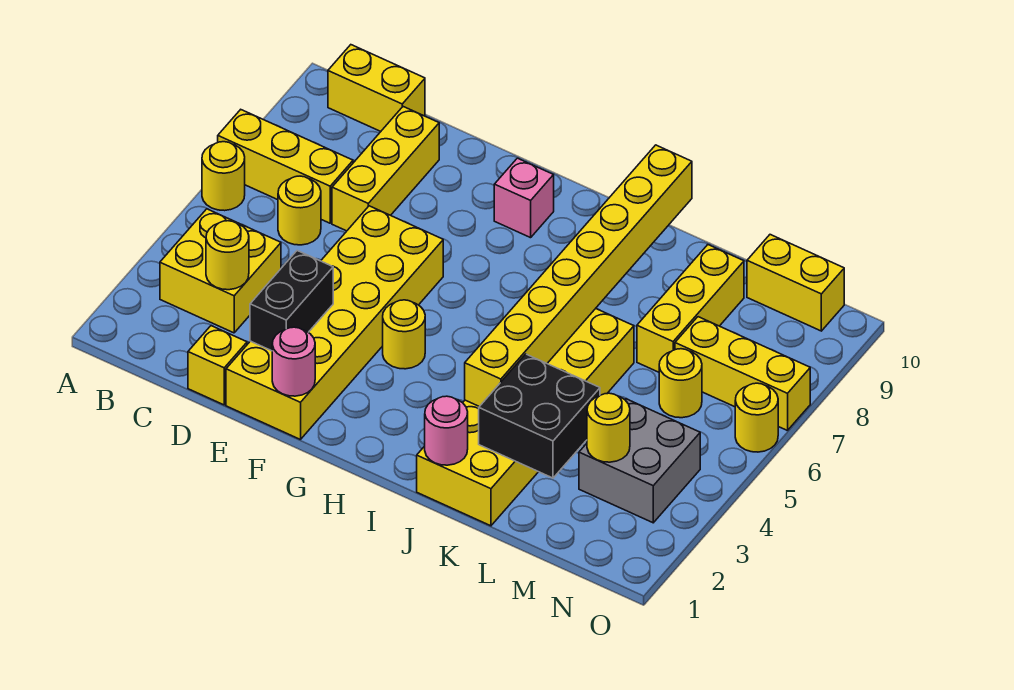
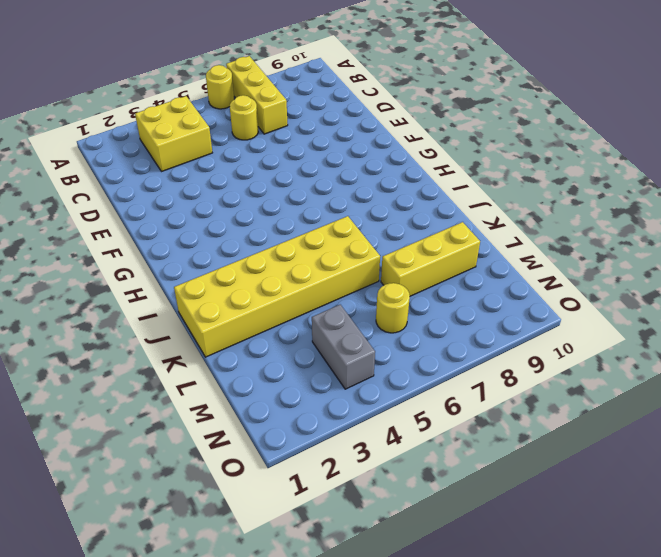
grey brick M4:N4 level 1 -> grey brick M3:N4 level 1
none -> yellow brick B10:C10 level 1
none -> yellow brick D1 level 1
none -> yellow brick D7:D9 level 1

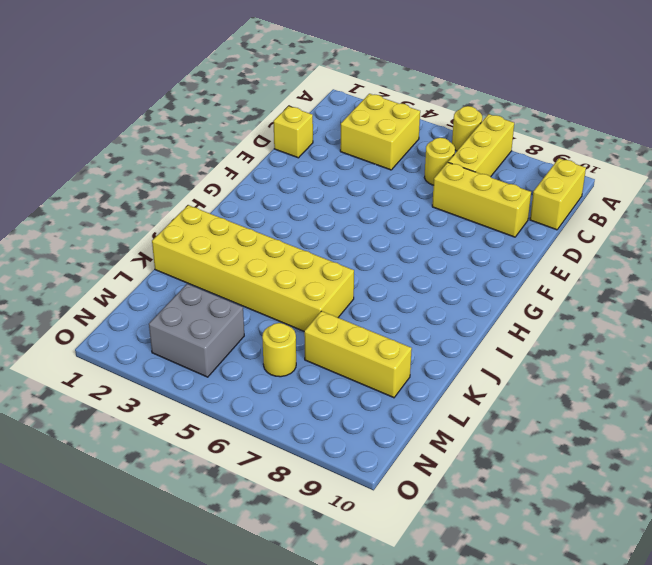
none -> yellow brick E1:F6 level 1
none -> yellow round brick G4 level 1
none -> pink brick G9 level 1

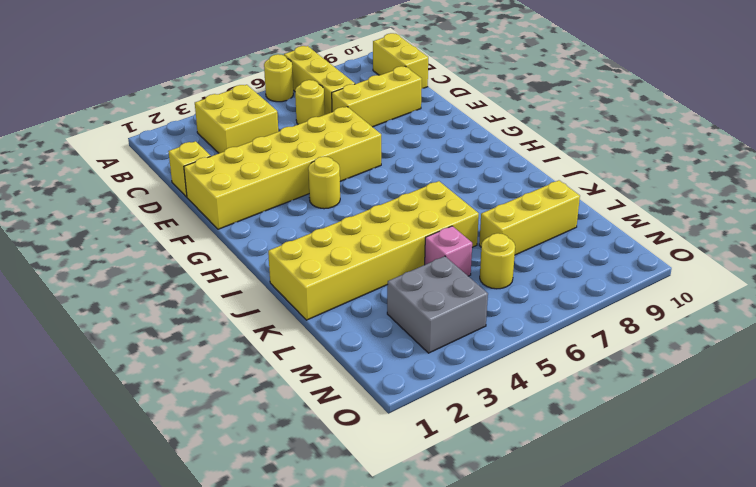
pink brick L5 level 1 -> pink brick G9 level 1
none -> yellow brick M7:O7 level 1
none -> yellow brick M10:N10 level 1
none -> yellow round brick O6 level 1

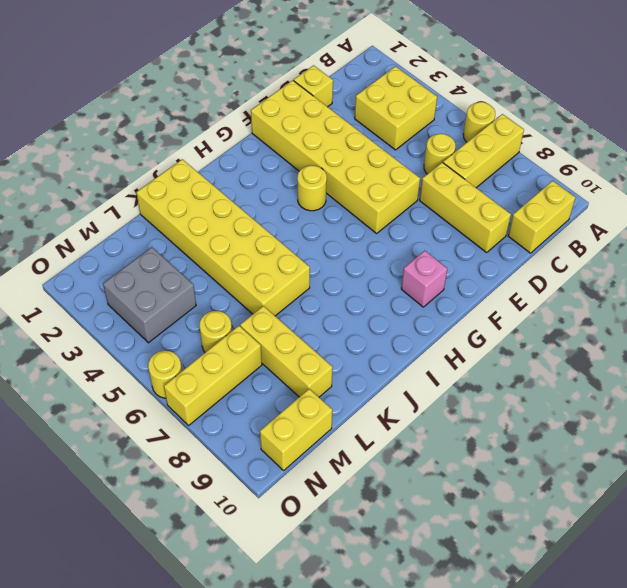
none -> yellow round brick C3 level 2
none -> black brick E2:E3 level 2
none -> pink round brick F1 level 2

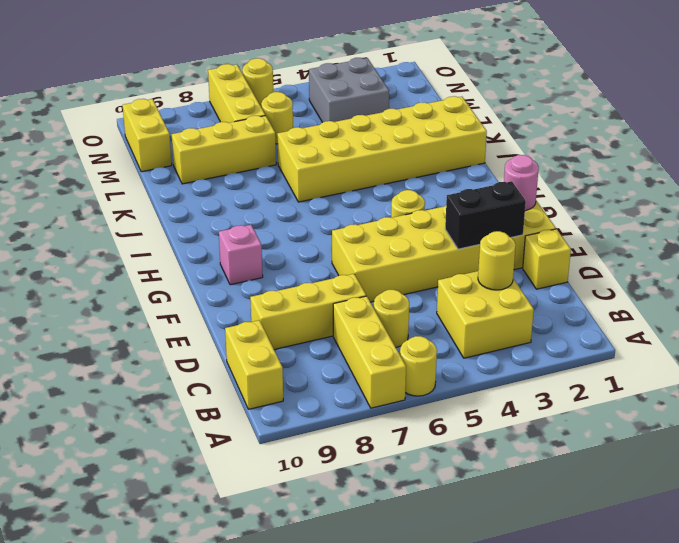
none -> pink round brick J1 level 2
none -> yellow brick J3:J10 level 2
none -> black brick K2:L3 level 2

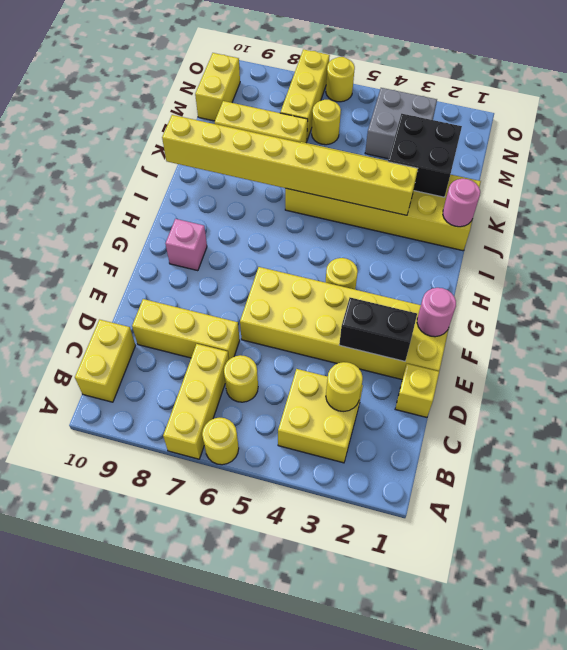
none -> yellow round brick M3 level 2

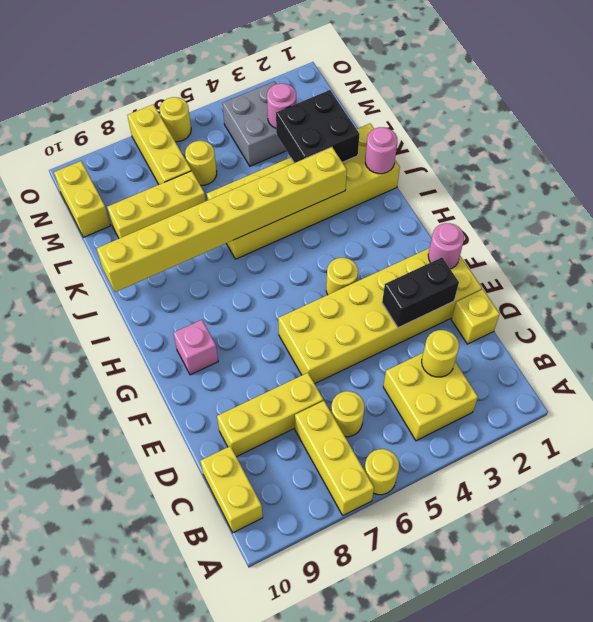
pink round brick M3 level 2 -> yellow round brick M3 level 2

